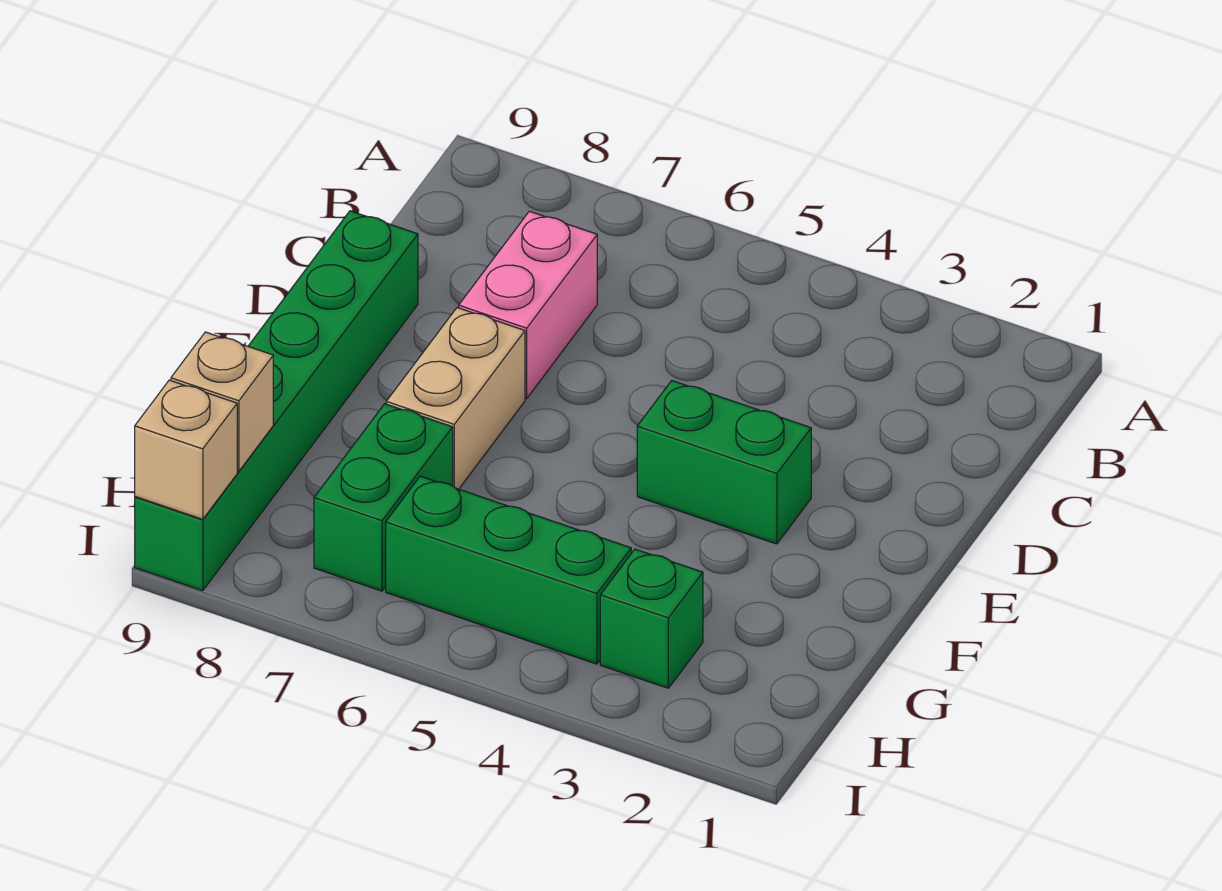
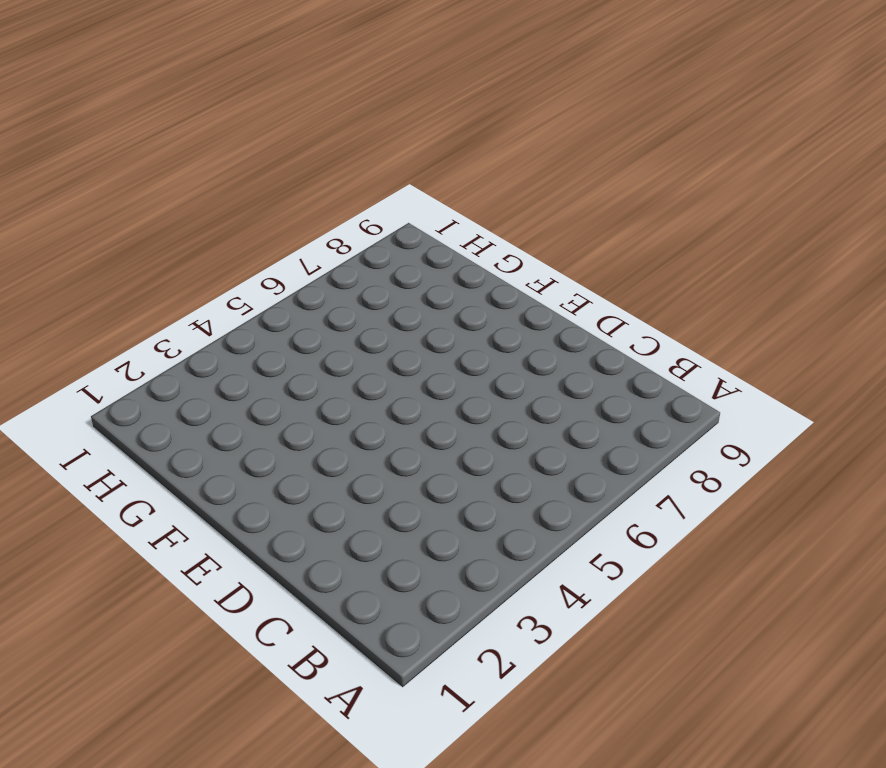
none -> pink brick C7:D7 level 1
none -> green brick D9:I9 level 1

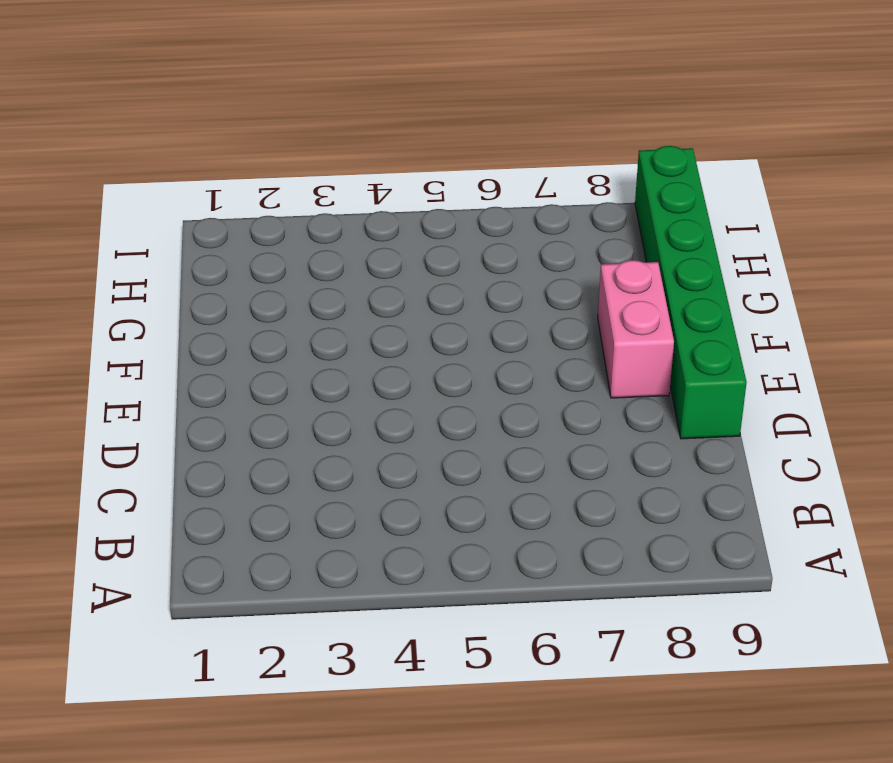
pink brick E8:F8 level 1 -> pink brick C7:D7 level 1
none -> green brick E3:E4 level 1
none -> tan brick E7:F7 level 1

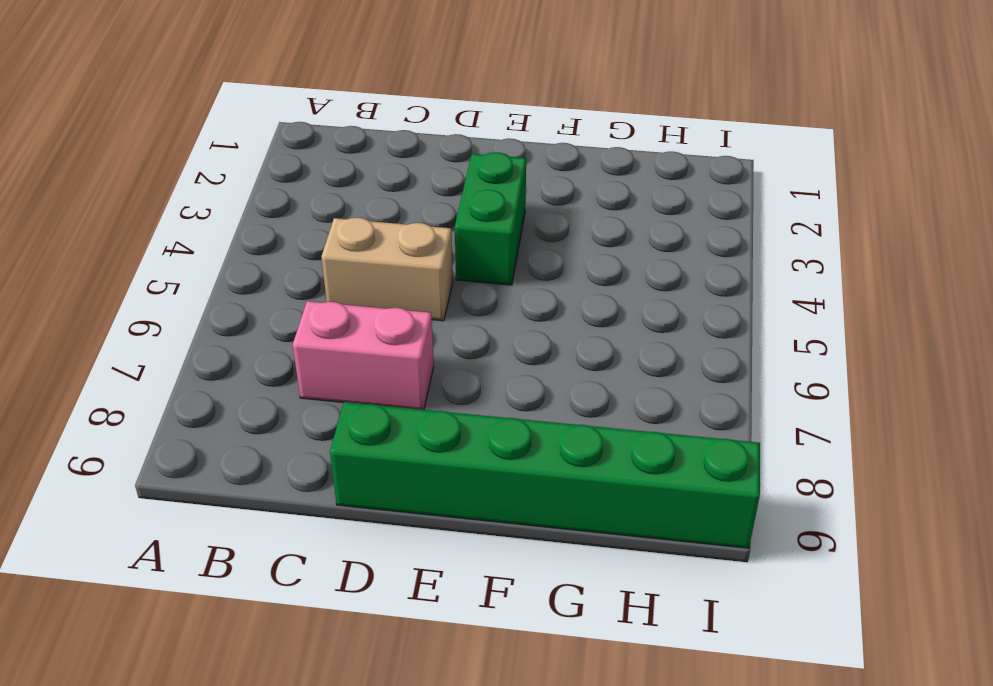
tan brick C5:D5 level 1 -> tan brick E7:F7 level 1
none -> green brick G7:H7 level 1
none -> green brick H3 level 1

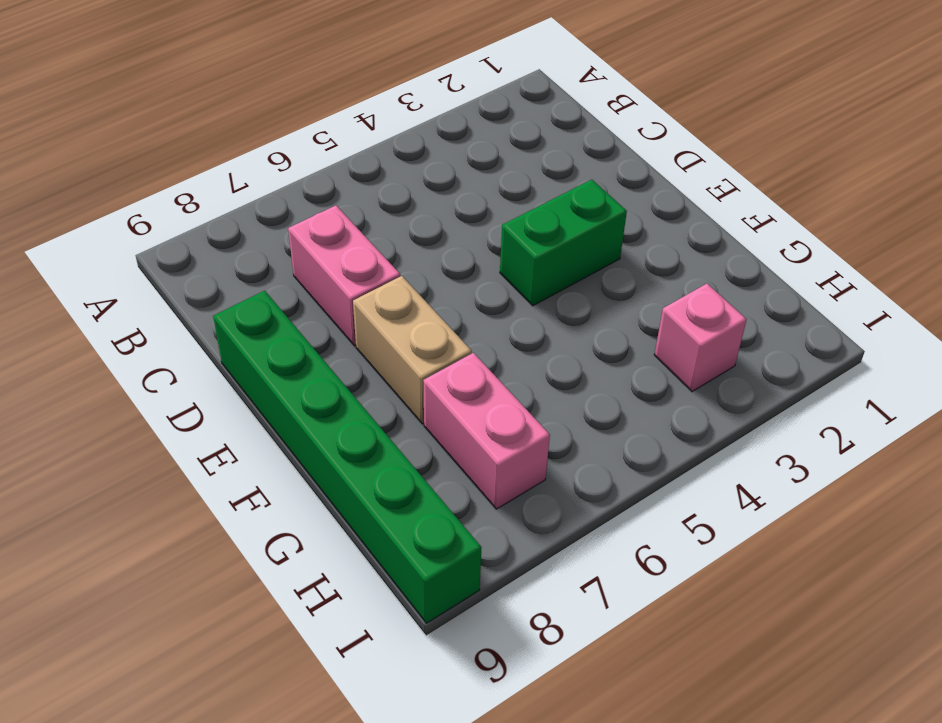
pink brick G7:H7 level 1 -> green brick G7:H7 level 1
pink brick H3 level 1 -> green brick H3 level 1
none -> green brick H4:H6 level 1
none -> tan brick H9 level 2

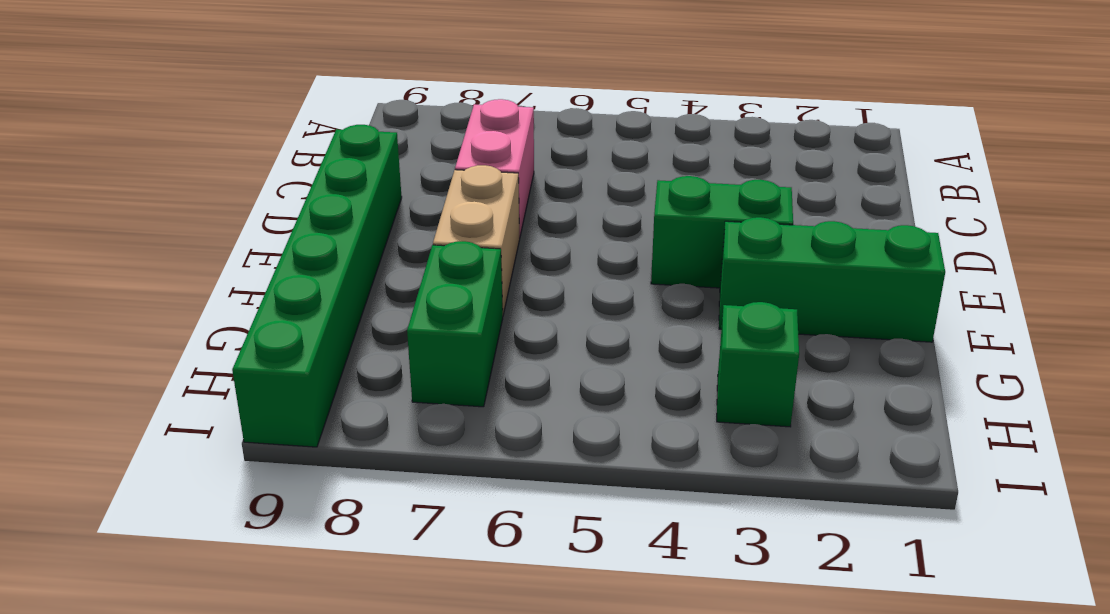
green brick F1:F3 level 1 -> green brick H4:H6 level 1
none -> tan brick H9 level 2
none -> tan brick I9 level 2

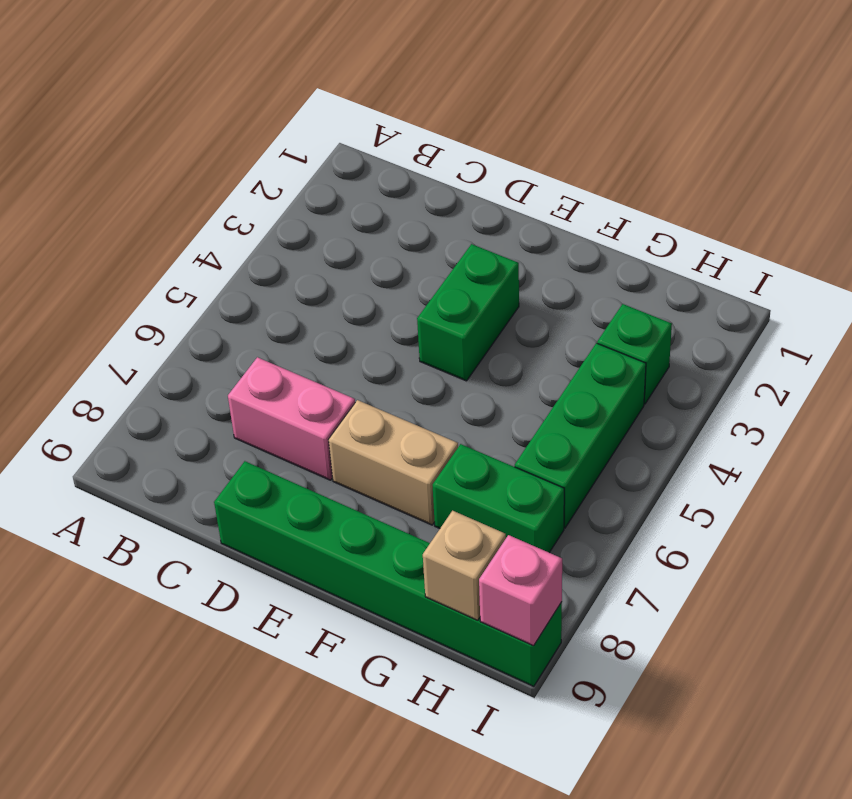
pink brick I9 level 2 -> tan brick I9 level 2

